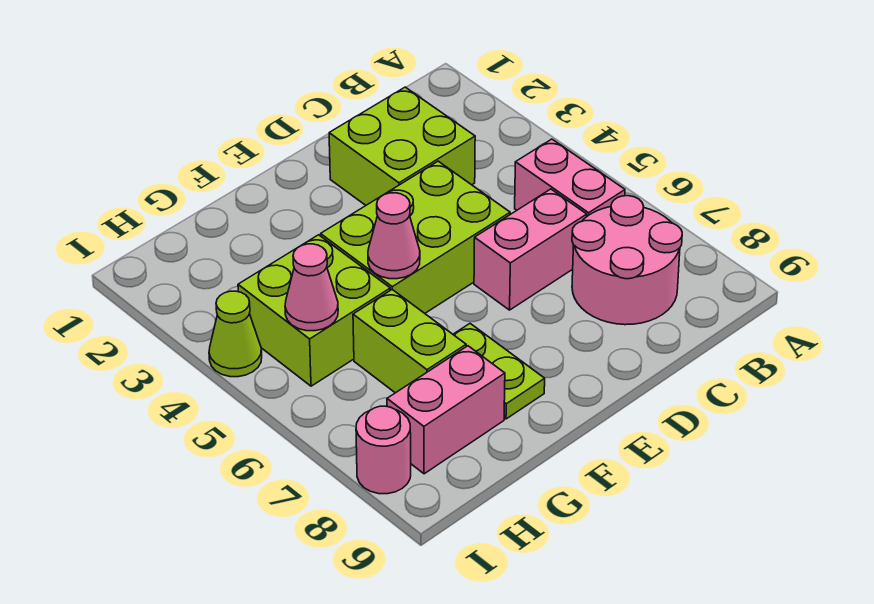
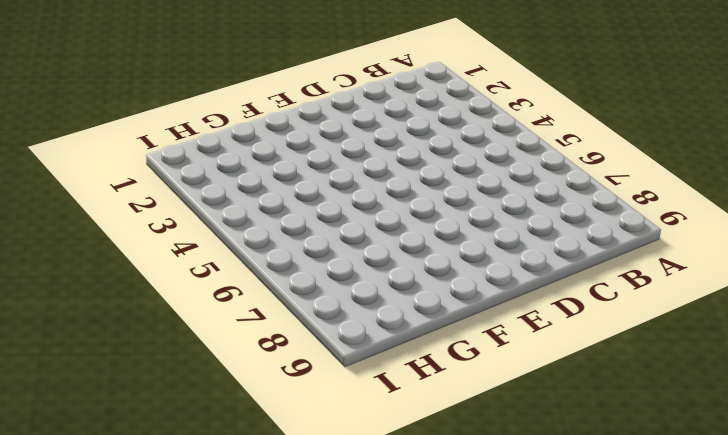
none -> pink brick B5:B6 level 1
none -> pink round brick B7:C8 level 1
none -> lime brick C2:D3 level 1

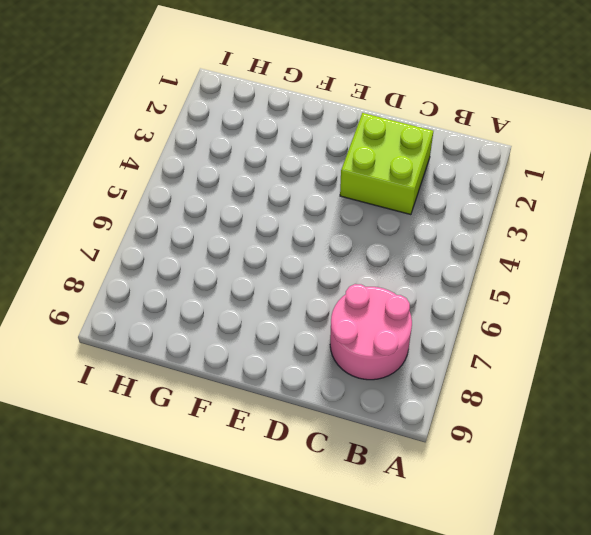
none -> pink brick B5:B6 level 1
none -> pink brick C6:D6 level 1
none -> lime brick D4:F5 level 1

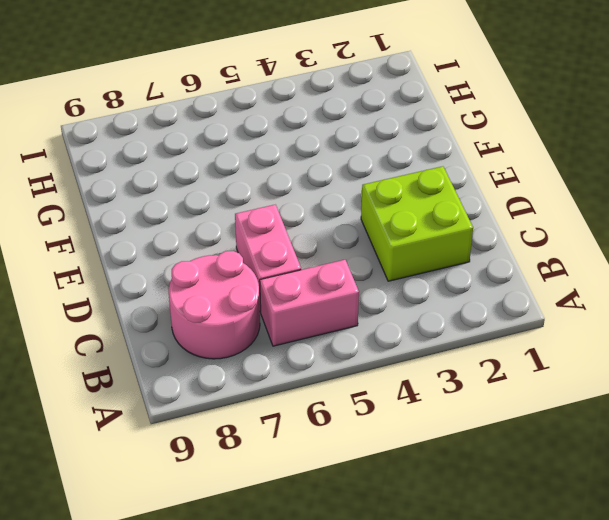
none -> lime brick D4:F5 level 1
none -> lime plate F7:F8 level 1
none -> lime brick G4:H5 level 1

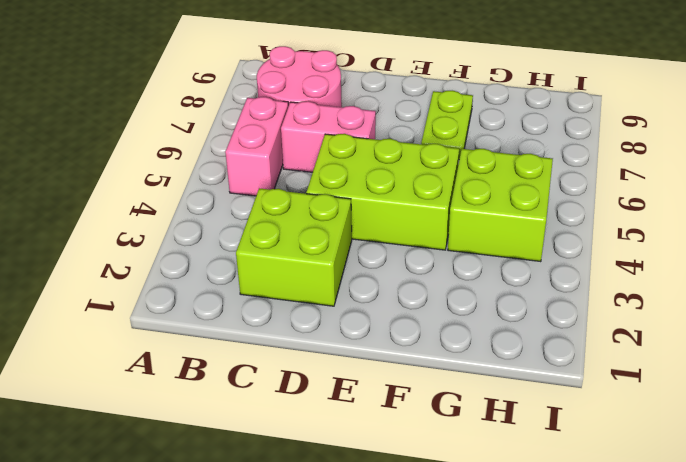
none -> lime brick G6:G7 level 1
none -> pink brick G8:H8 level 1
none -> lime cone I4 level 1

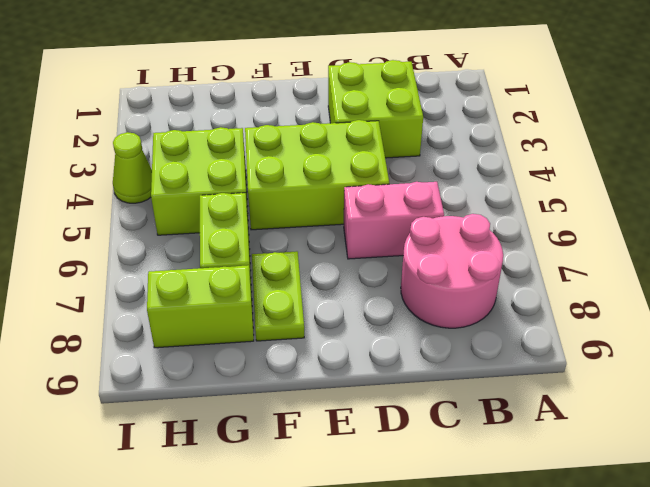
lime brick G8:H8 level 1 -> pink brick G8:H8 level 1
none -> pink brick B5:B6 level 1
none -> pink round brick I8 level 1
none -> pink cone F5 level 2

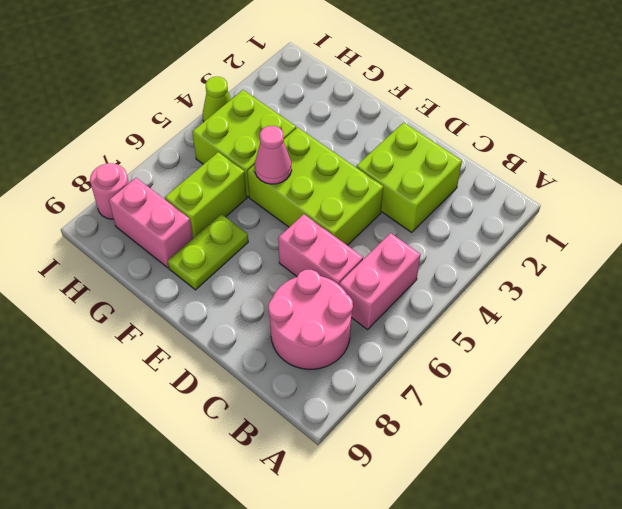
none -> pink cone H5 level 2

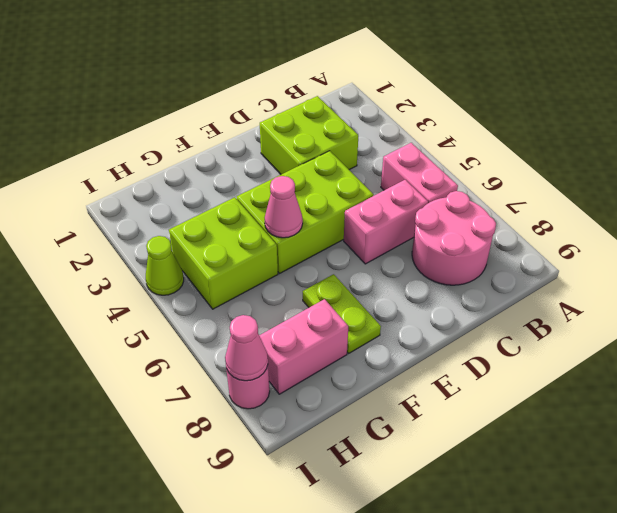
pink cone I8 level 2 -> pink cone H5 level 2
none -> lime brick G6:G7 level 1

